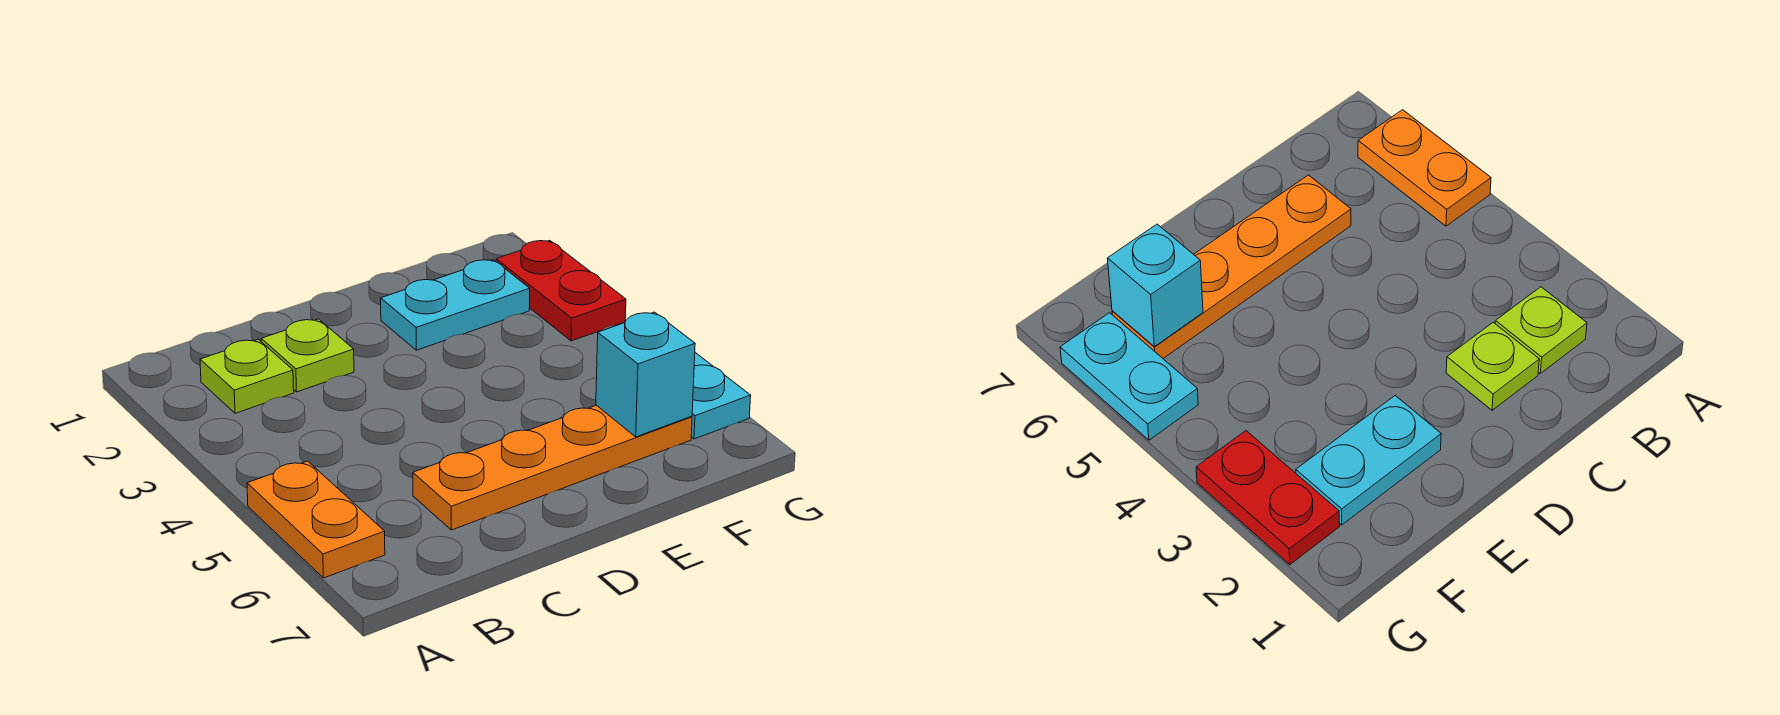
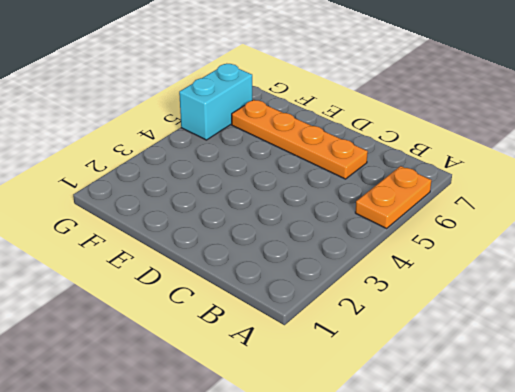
cyan brick G5:G6 level 1 -> cyan plate G5:G6 level 1
none -> lime plate B2 level 1
none -> lime plate C2 level 1

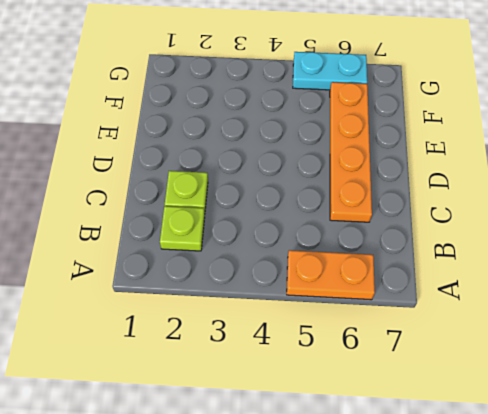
none -> cyan plate E2:F2 level 1
none -> red plate G2:G3 level 1

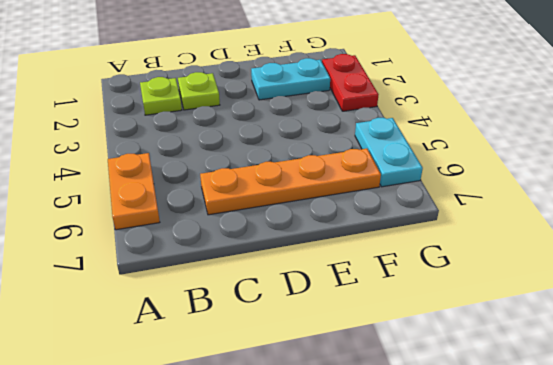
none -> cyan brick F6 level 2

